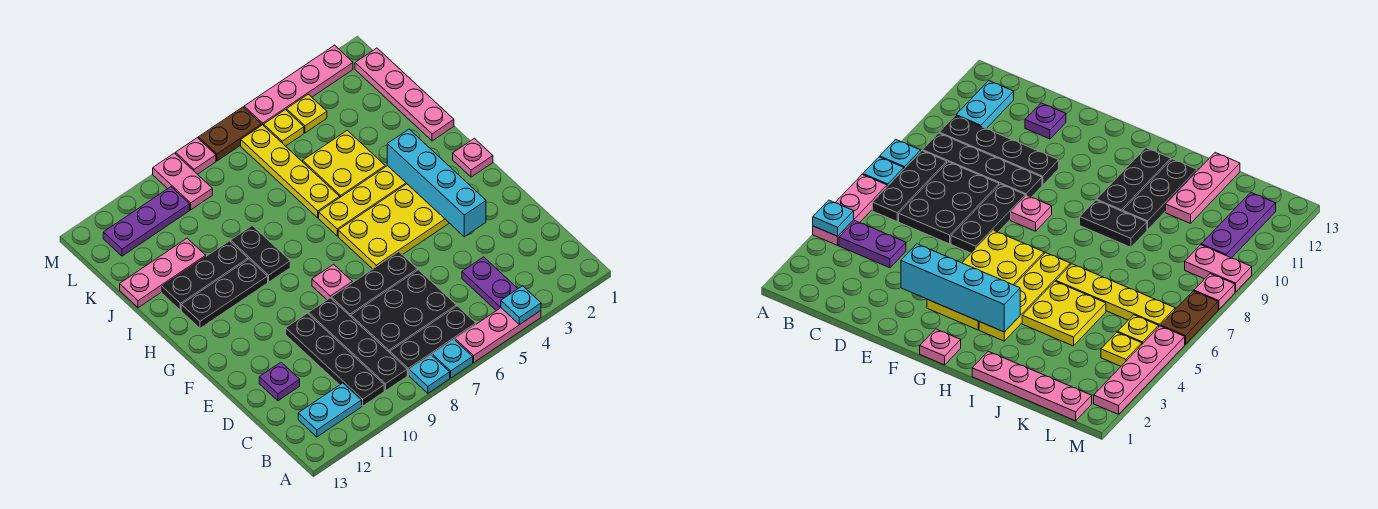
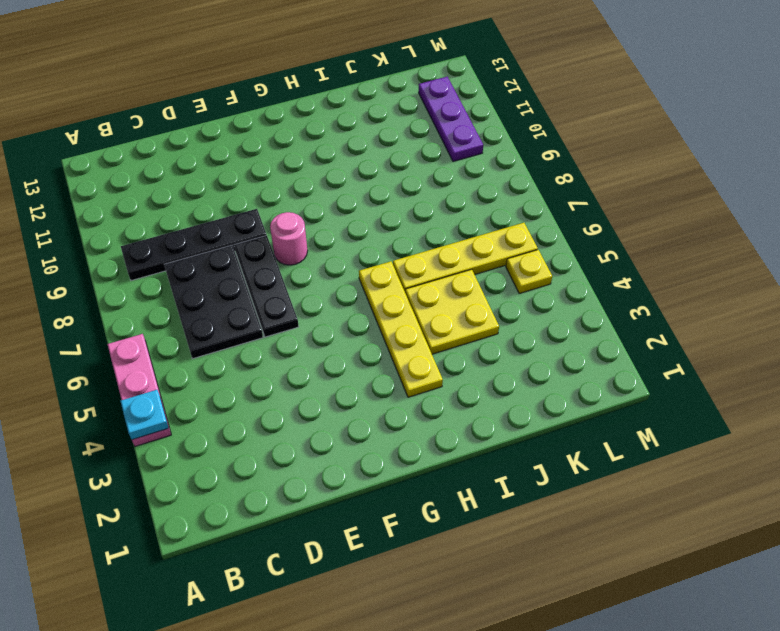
pink round brick F8 level 1 -> pink plate F8 level 1
none -> cyan plate A7 level 1
none -> cyan plate A8 level 1
none -> purple plate B4:C4 level 1
none -> black plate B6:B8 level 1

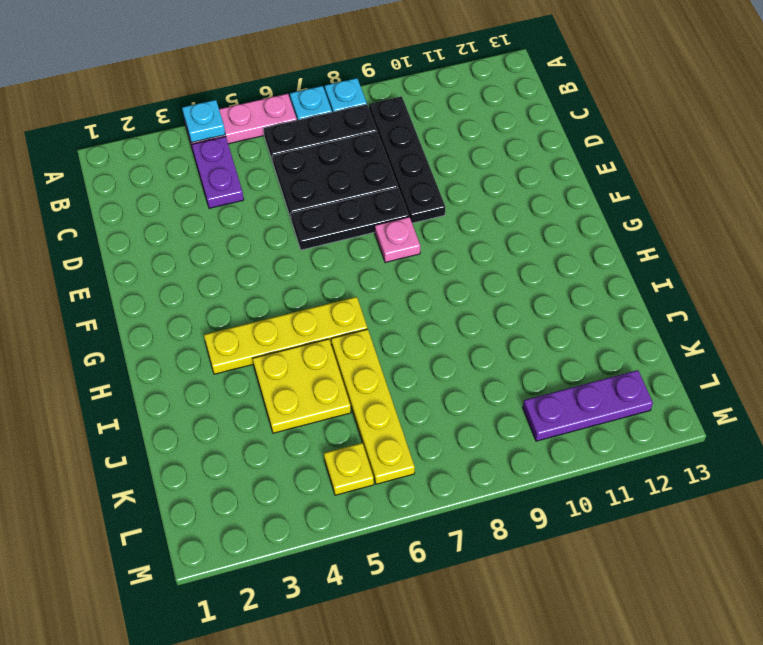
none -> black plate B10:E10 level 1
none -> cyan plate B11:B12 level 1
none -> purple plate D12 level 1
none -> yellow plate F3:G6 level 1

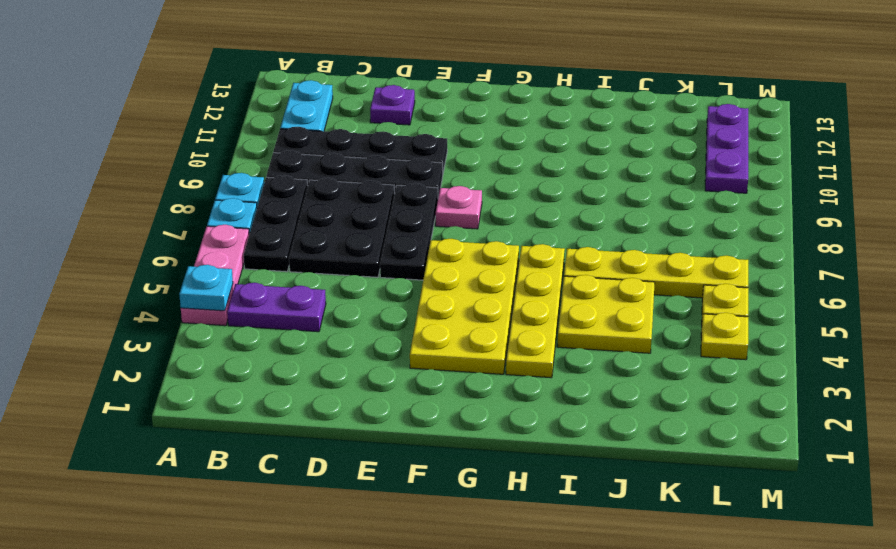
none -> pink plate G1 level 1
none -> black plate H9:I9 level 1
none -> black plate H10:H12 level 1
none -> pink plate I1:L1 level 1

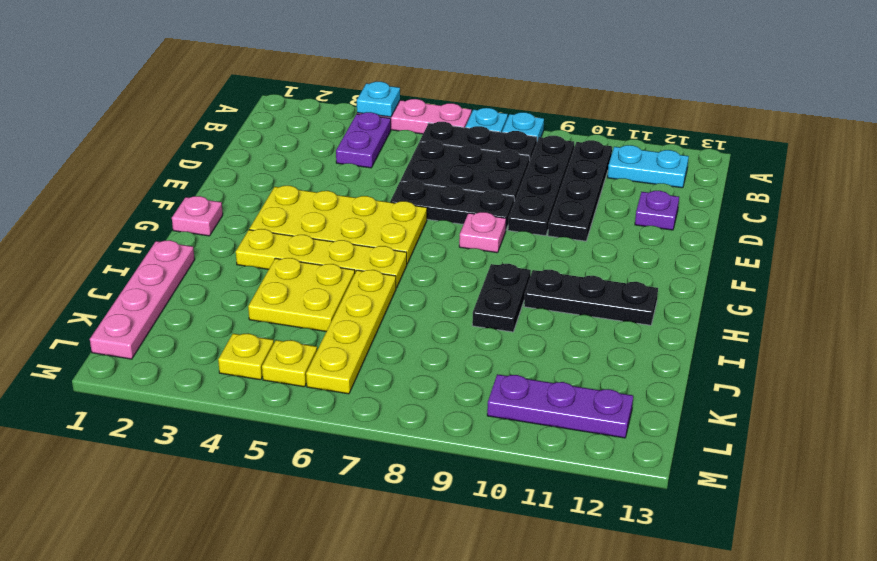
none -> black plate I10:I12 level 1
none -> pink plate J11:J13 level 1
none -> pink plate L9:M9 level 1
none -> pink plate M2:M5 level 1

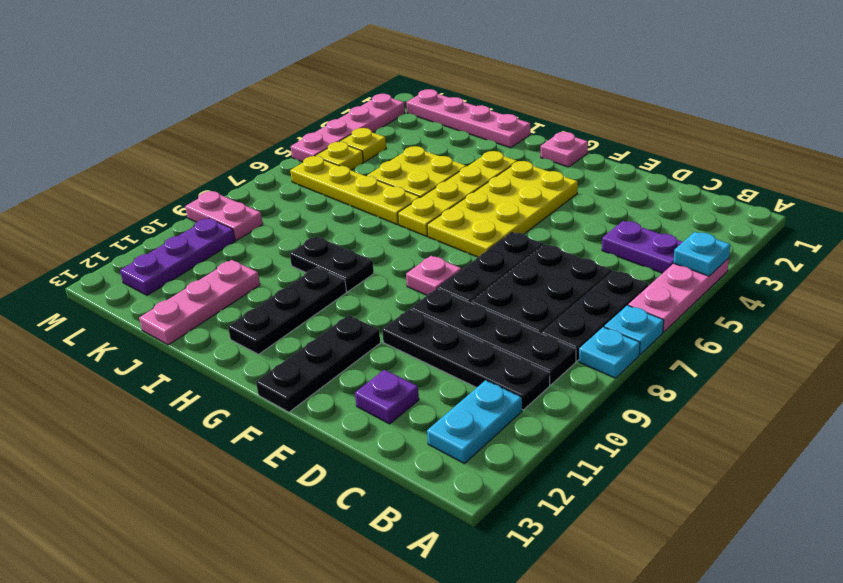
black plate F11:F13 level 1 -> black plate I10:I12 level 1
none -> brown plate M6:M7 level 1
none -> pink plate M8 level 1
none -> cyan brick E3:H3 level 2

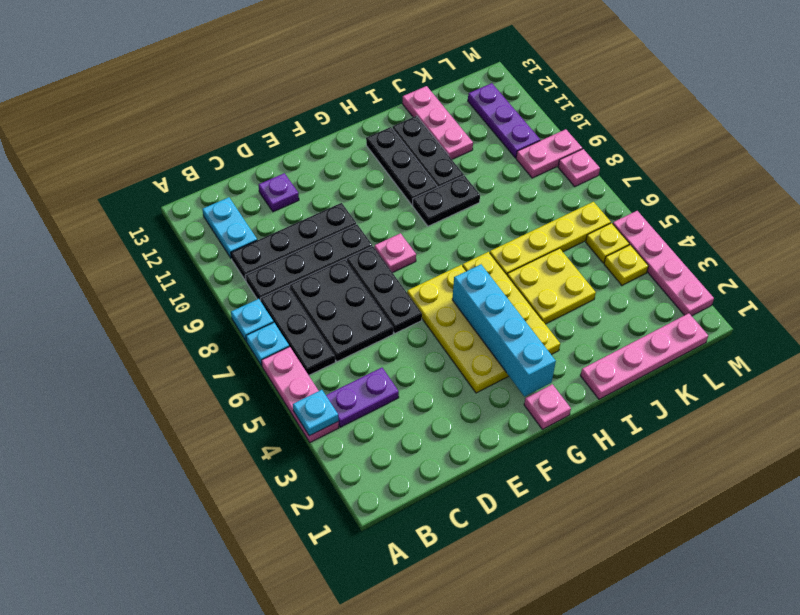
cyan brick G2:G5 level 2 -> cyan brick E3:H3 level 2
none -> brown plate M6:M7 level 1

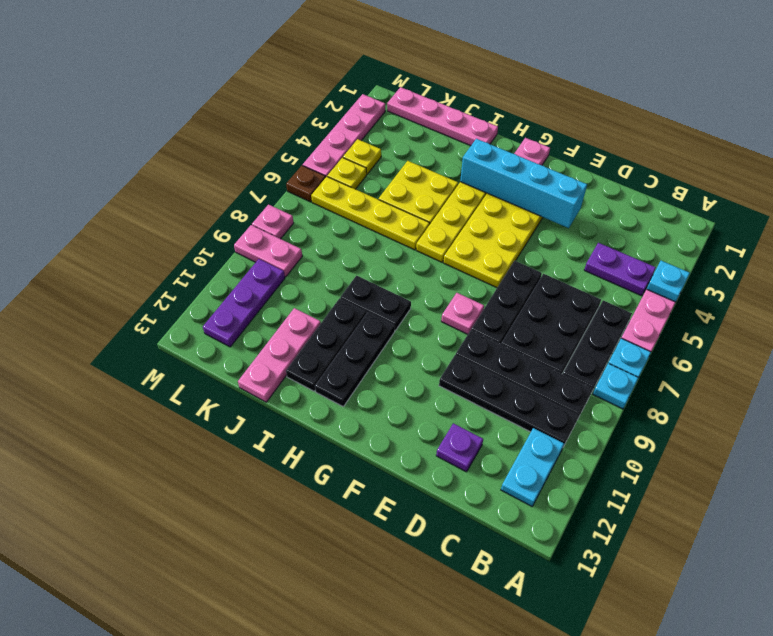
brown plate M6 level 1 -> brown plate M6:M7 level 1

